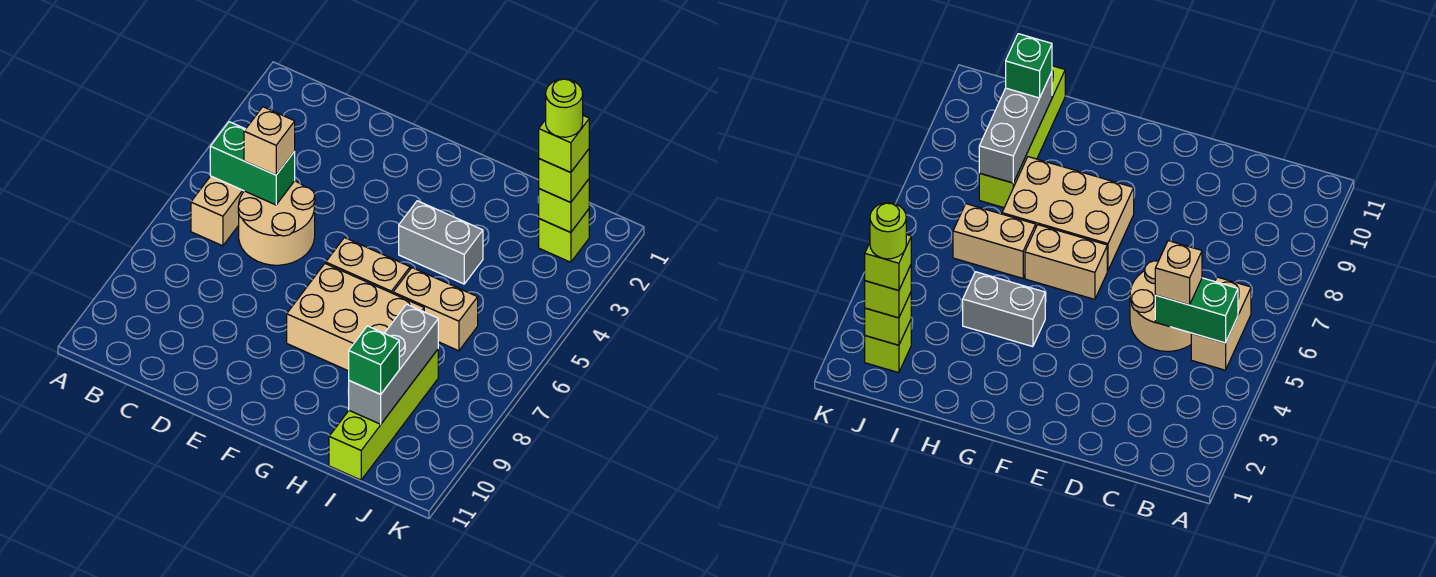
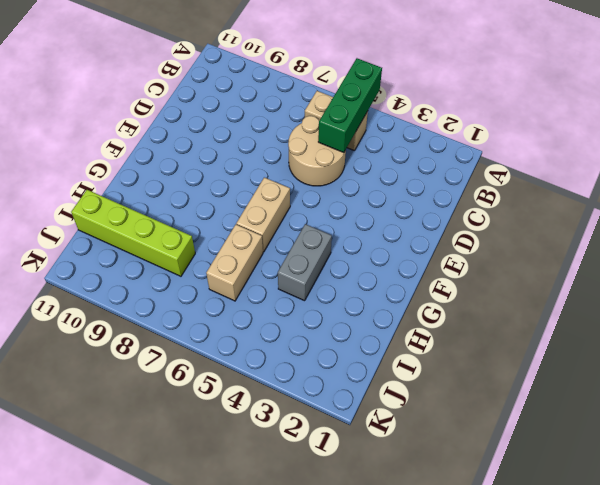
green brick A5:C5 level 2 -> green brick B5:C5 level 2
none -> tan brick F7:H8 level 1
none -> lime brick J2 level 1
none -> grey brick I8:I10 level 2

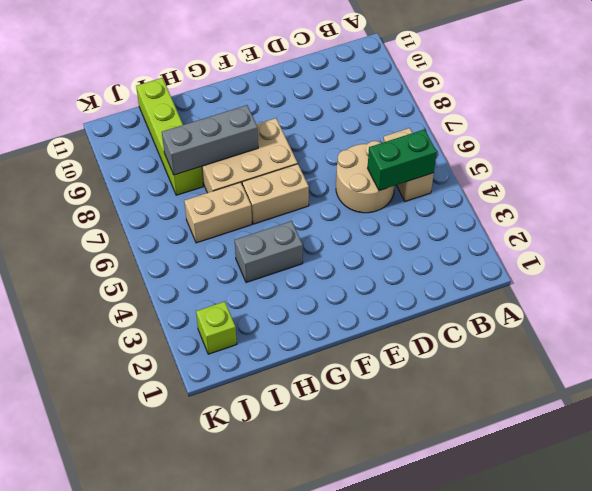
grey brick G8:I8 level 2 -> grey brick I8:I10 level 2
none -> lime brick J2 level 2
none -> tan brick C5 level 3
none -> green brick I10 level 3

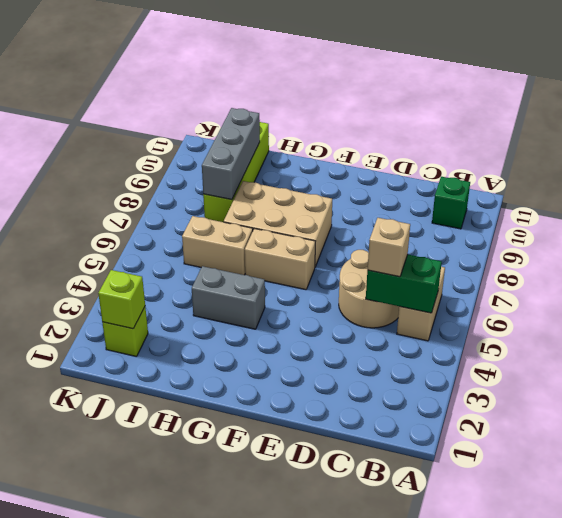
green brick B10 level 1 -> green brick I10 level 3
none -> lime brick J2 level 3
none -> lime brick J2 level 4
none -> lime round brick J2 level 5

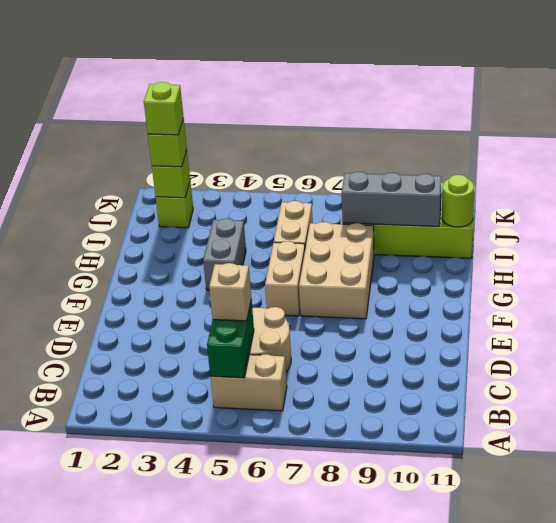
lime round brick I11 level 2 -> lime round brick J2 level 5
none -> green brick I10 level 3

